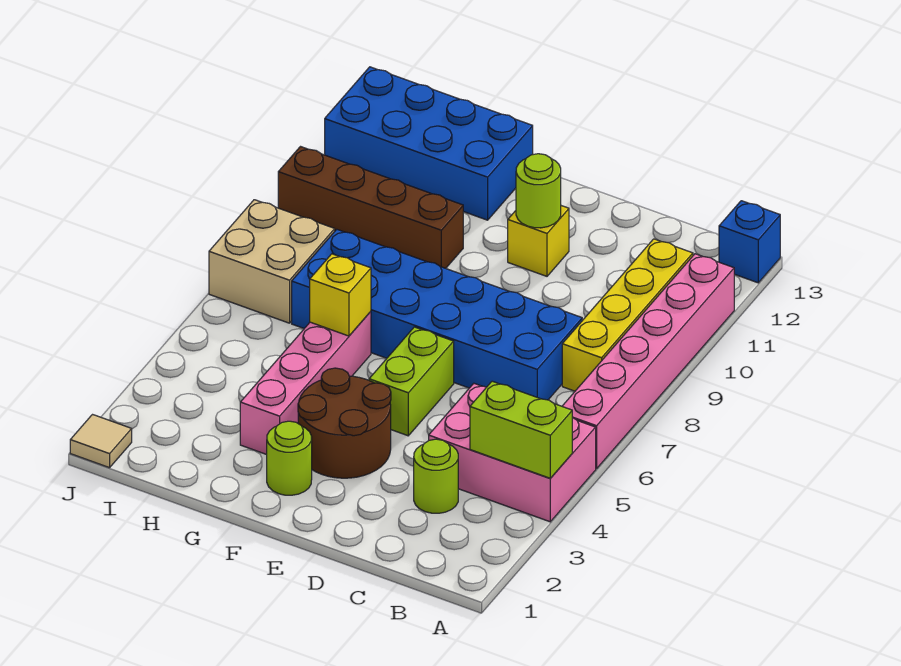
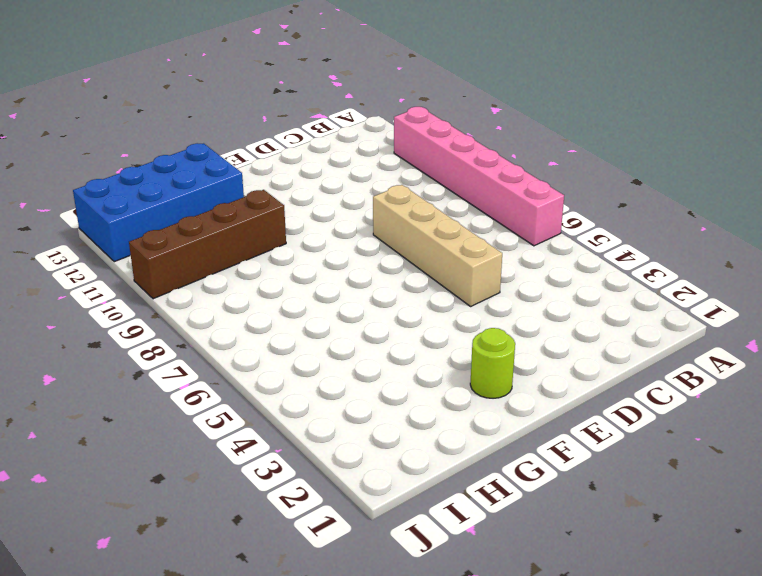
tan brick D5:D8 level 1 -> blue brick C7:H8 level 1
none -> pink brick A4:C5 level 1
none -> blue brick A13 level 1
none -> yellow brick B8:B11 level 1

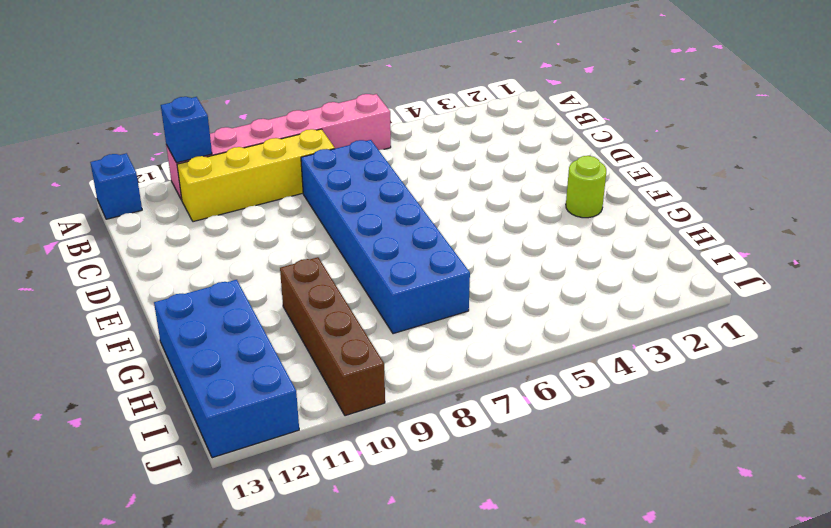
blue brick A11 level 2 -> none
none -> pink brick A4:C5 level 1
none -> lime round brick C3 level 1
none -> brown round brick E3:F4 level 1

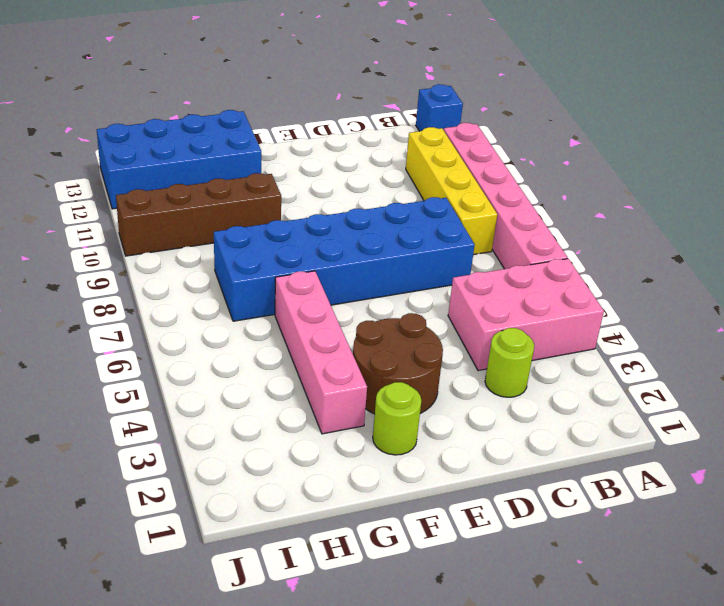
none -> lime brick E5:E6 level 1
none -> yellow brick E11 level 1
none -> tan brick I7:J8 level 1

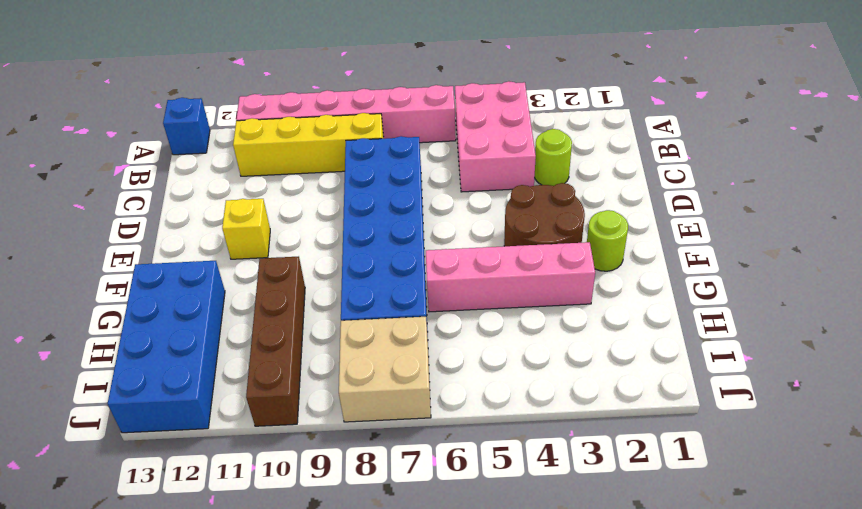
none -> lime brick E5:E6 level 1
none -> tan tile J1 level 1
none -> lime brick A4:B4 level 2

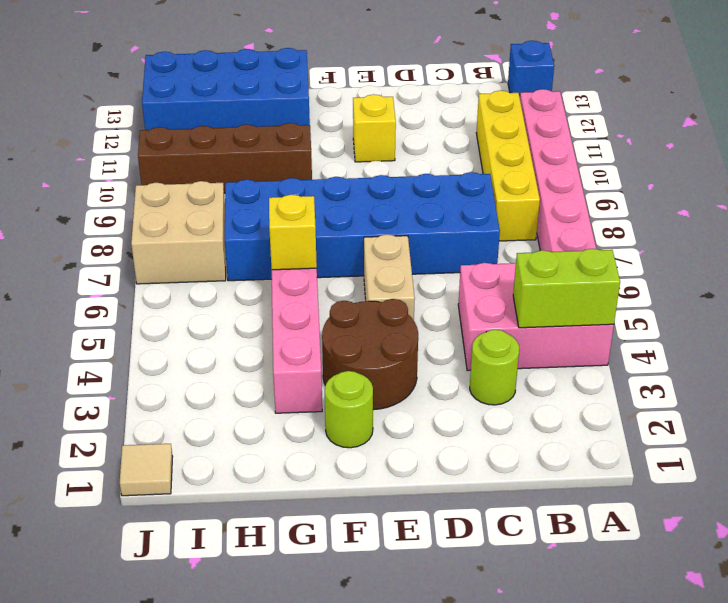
tan brick E5:E6 level 1 -> lime brick E5:E6 level 1
none -> lime round brick E11 level 2

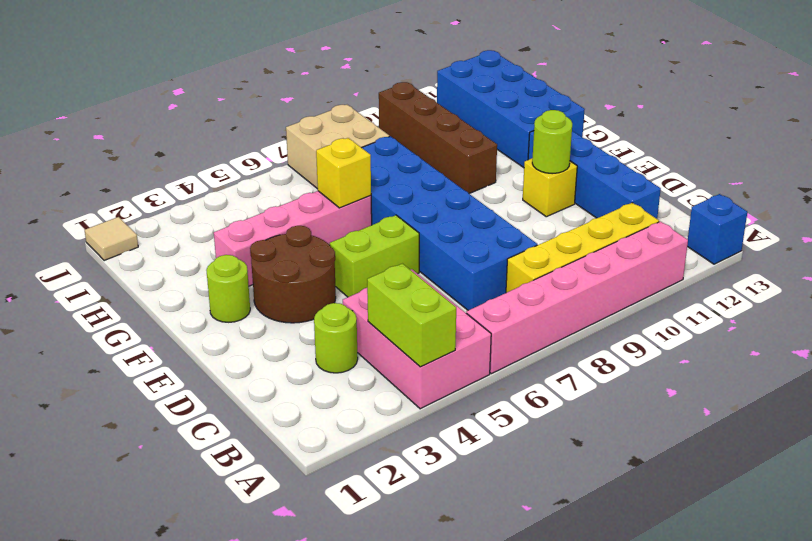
blue brick C12:F12 level 1 -> none

